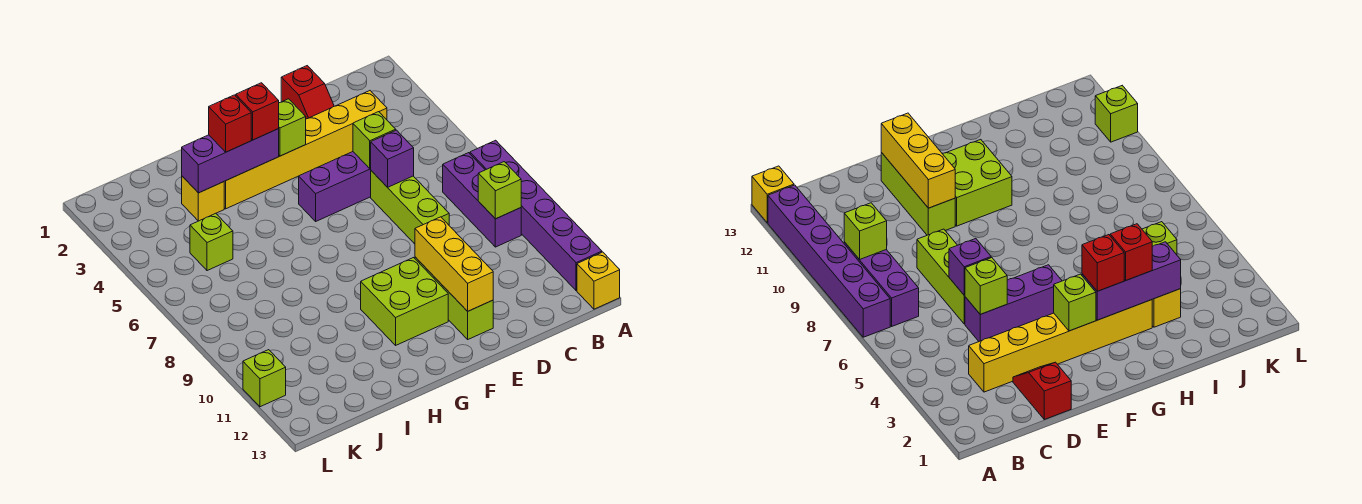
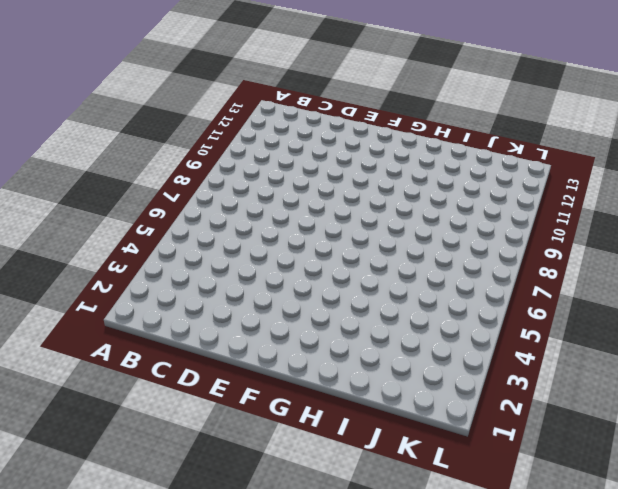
none -> purple brick A7:A12 level 1
none -> yellow brick A13 level 1
none -> purple brick B7:B9 level 1

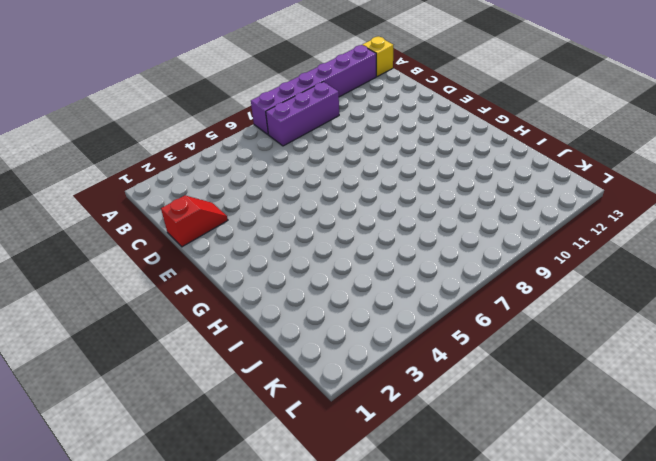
none -> yellow brick C3:H3 level 1
none -> purple brick D5:F5 level 1
none -> lime brick D6:D8 level 1

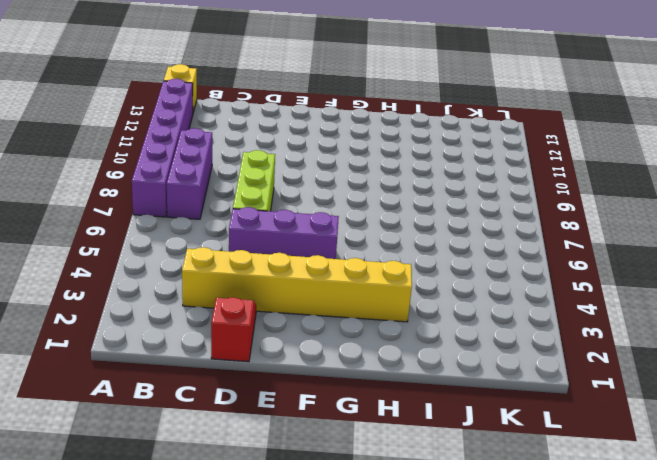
none -> lime brick E10:E12 level 1
none -> lime brick F10:G11 level 1
none -> yellow brick I3 level 1

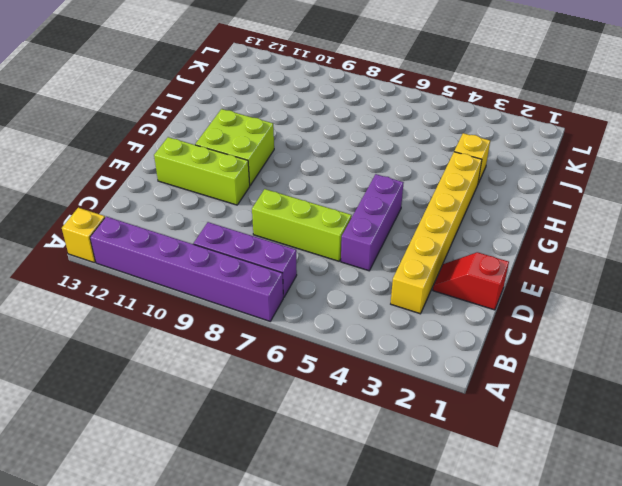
none -> lime brick J5 level 1
none -> lime brick L11 level 1
none -> lime brick B9 level 2

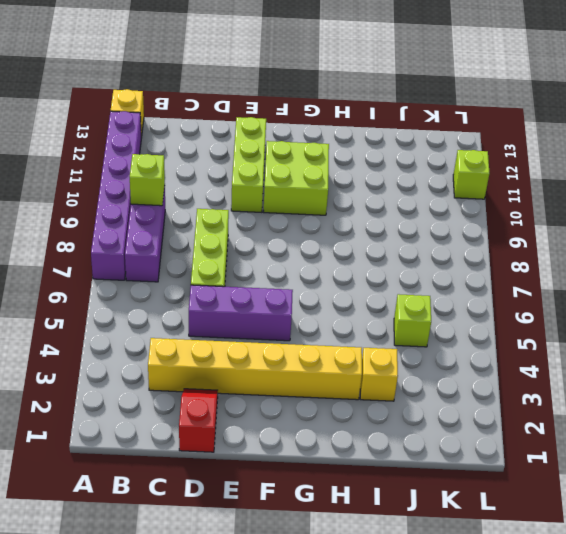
none -> lime brick D5 level 2
none -> purple brick D6 level 2
none -> yellow brick E10:E12 level 2

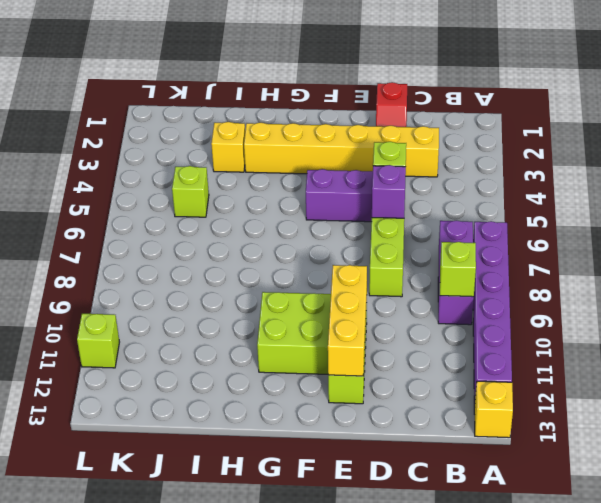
none -> lime brick F3 level 2
none -> purple brick G3:I3 level 2
none -> red brick G3 level 3

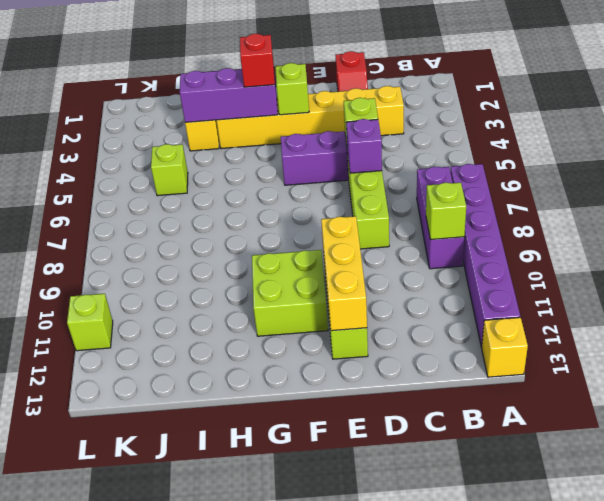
none -> red brick H3 level 3

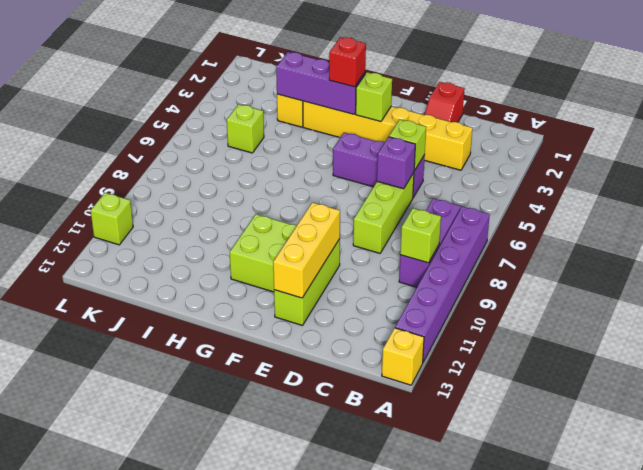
none -> red brick H3 level 3

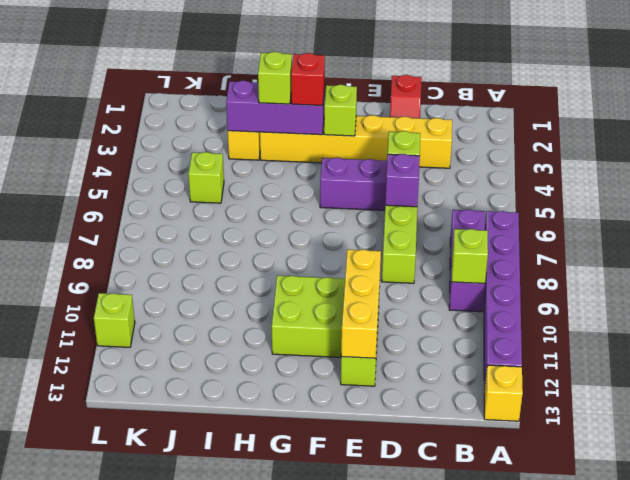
lime brick H3 level 3 -> red brick H3 level 3

